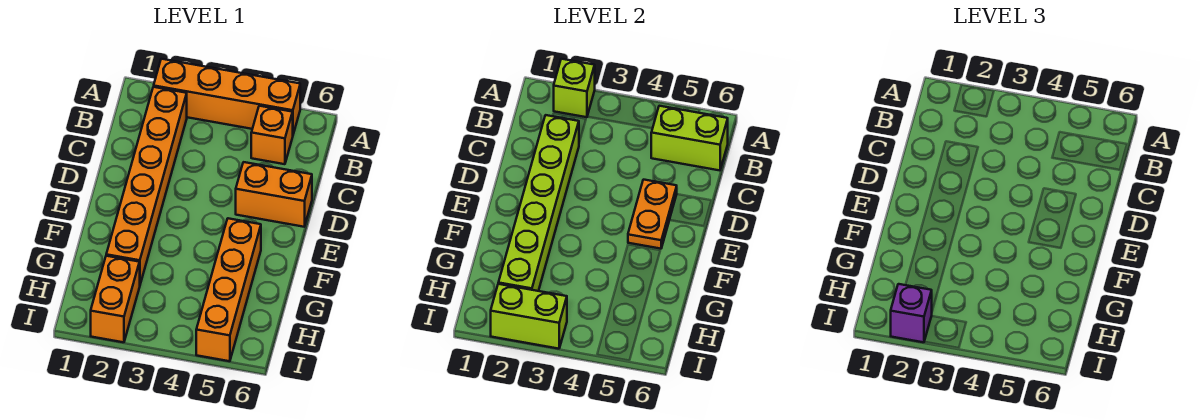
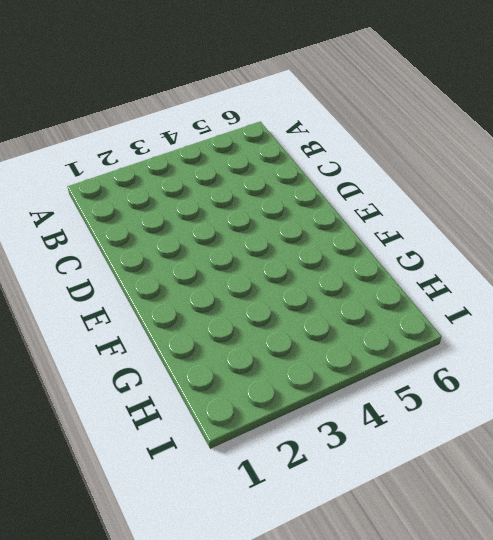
none -> orange brick A2:A5 level 1
none -> orange brick B2:G2 level 1
none -> orange brick B5 level 1

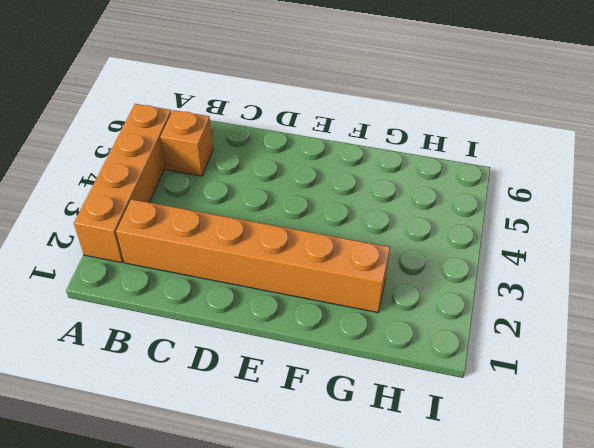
none -> orange brick D5:D6 level 1
none -> orange brick F5:I5 level 1
none -> orange brick H2:I2 level 1

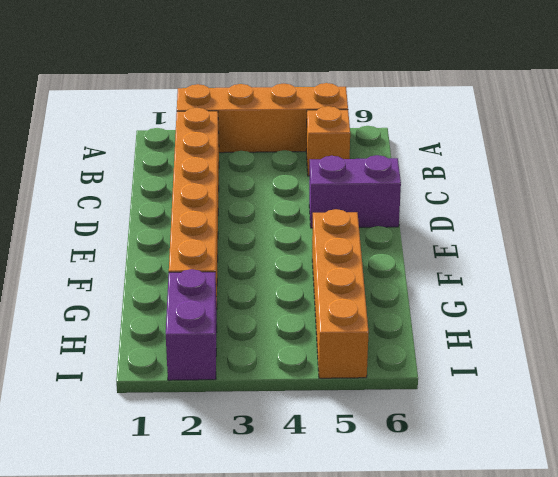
purple brick D5:D6 level 1 -> orange brick D5:D6 level 1
purple brick H2:I2 level 1 -> orange brick H2:I2 level 1
none -> lime brick A2 level 2
none -> lime brick B5:B6 level 2
none -> lime brick C2:H2 level 2

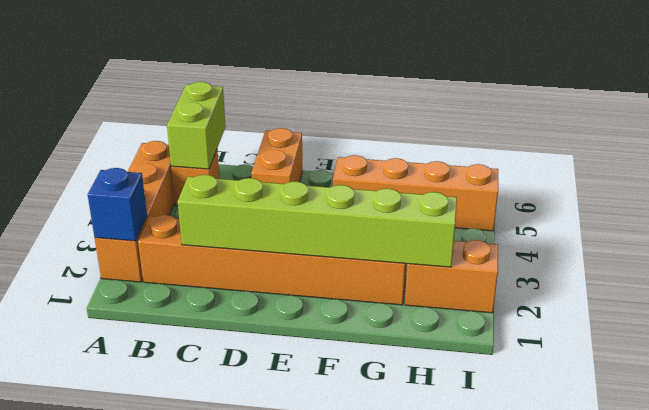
blue brick A2 level 2 -> lime brick A2 level 2
none -> orange plate D5:E5 level 2
none -> lime brick I2:I3 level 2
none -> purple brick I2 level 3

